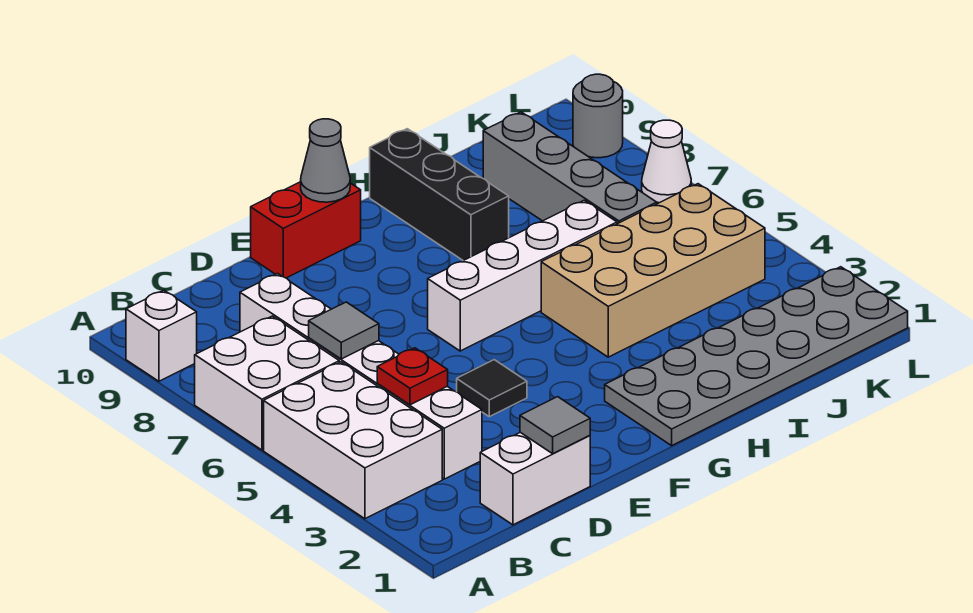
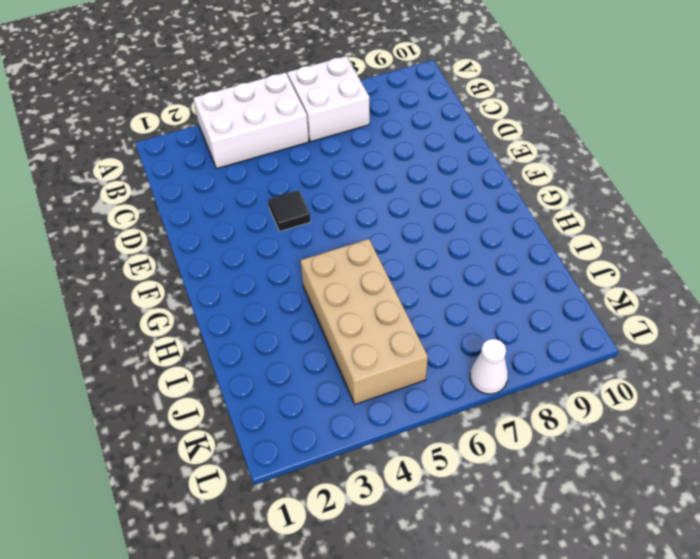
none -> white brick A9 level 1
none -> white brick C1:D1 level 1
none -> white brick C3:C8 level 1

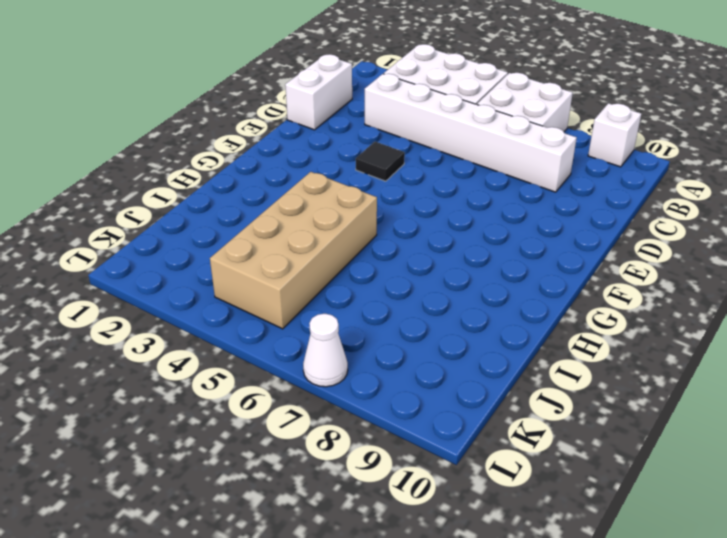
none -> red brick E10:F10 level 1
none -> white brick F6:I6 level 1
none -> grey plate G1:L2 level 1

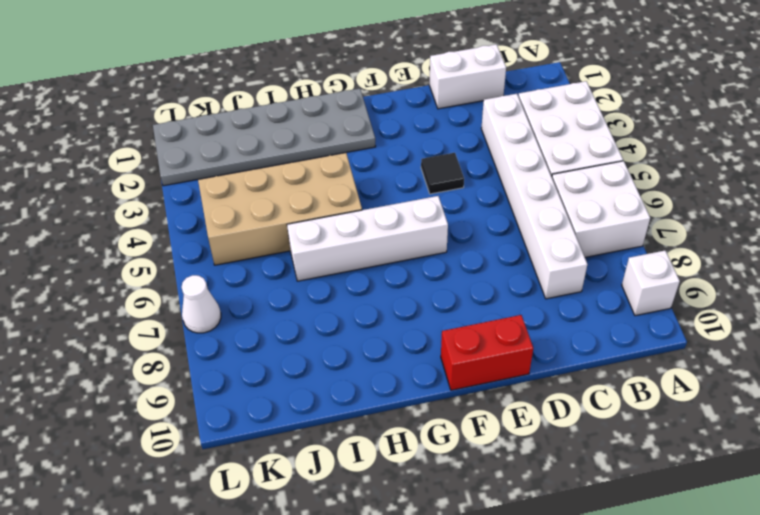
none -> black brick H8:H10 level 1
none -> grey brick J6:J9 level 1
none -> grey round brick L9 level 1

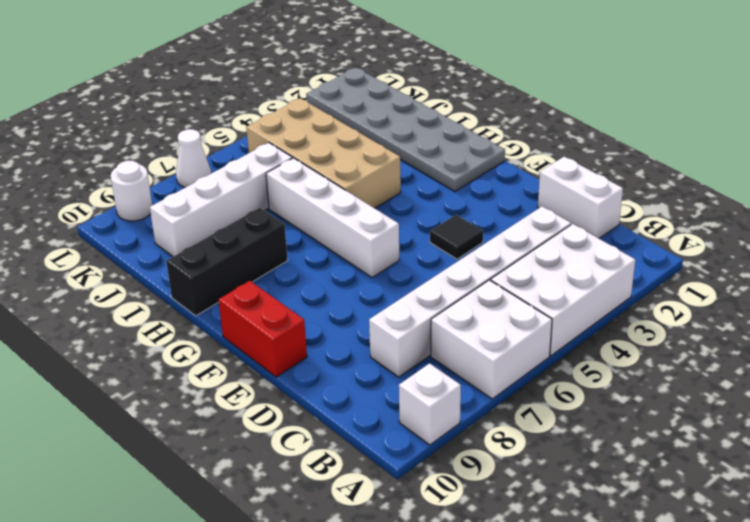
white brick J6:J9 level 1 -> grey brick J6:J9 level 1
white round brick L9 level 1 -> grey round brick L9 level 1
none -> red plate C4 level 2
none -> grey tile C6 level 2
none -> grey tile D1 level 2

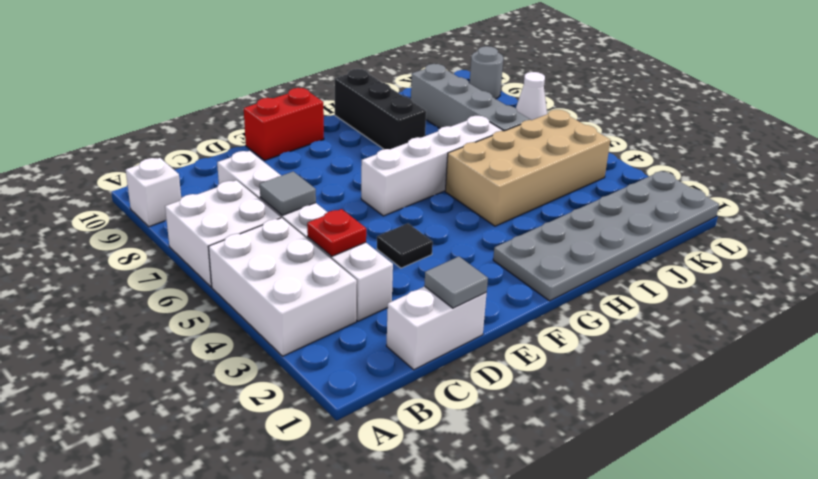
none -> grey cone F10 level 2

